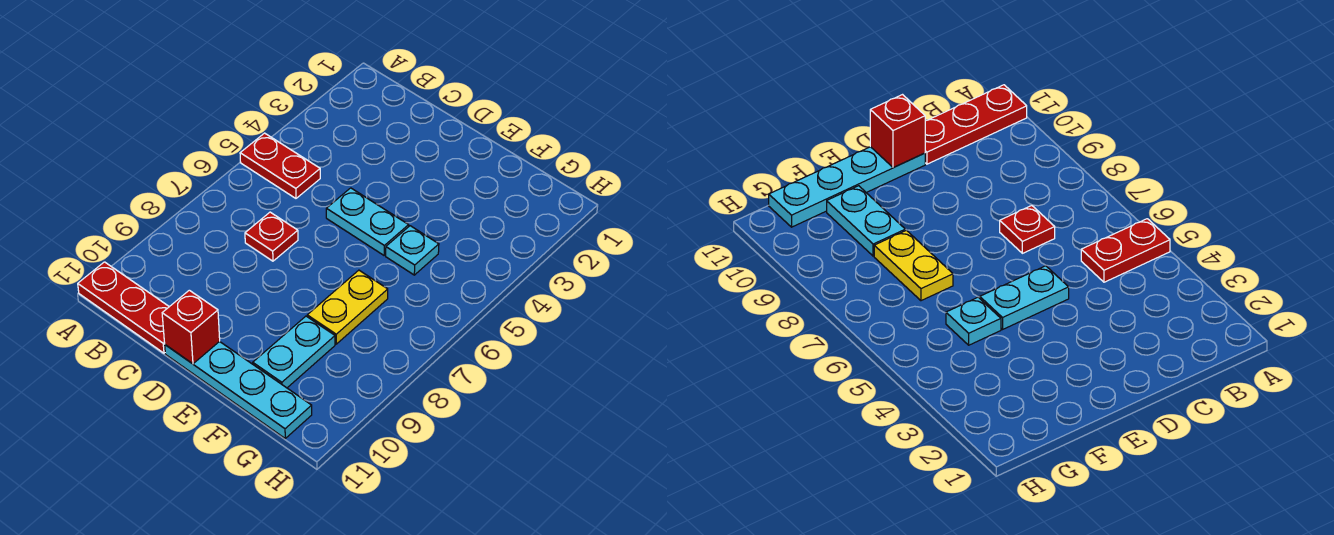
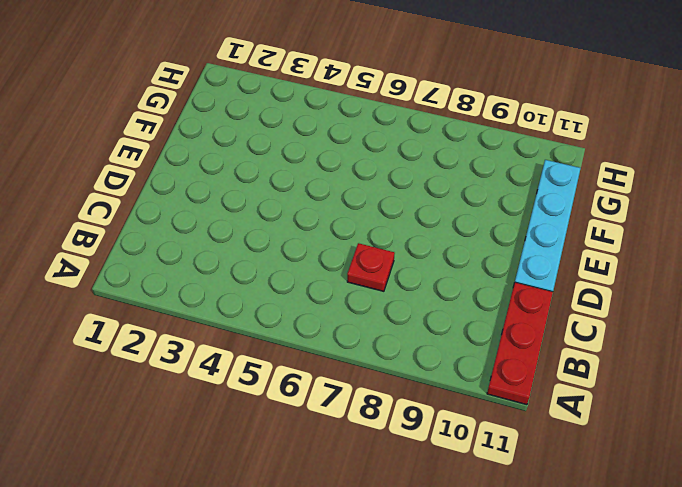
none -> red plate A5:B5 level 1
none -> cyan plate D5:E5 level 1

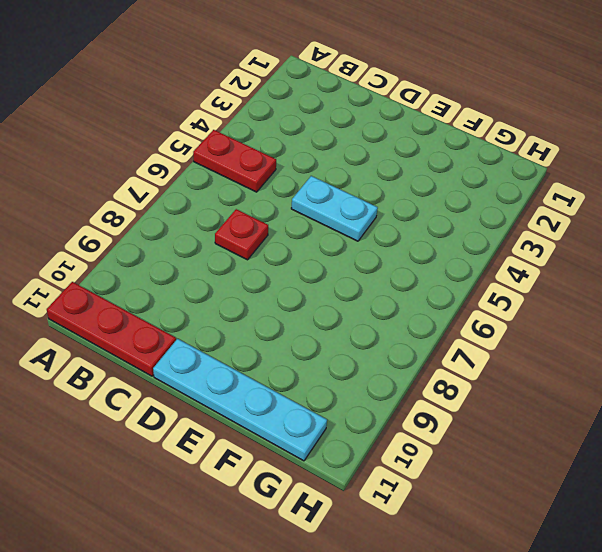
none -> cyan plate F5 level 1
none -> yellow plate F7:F8 level 1

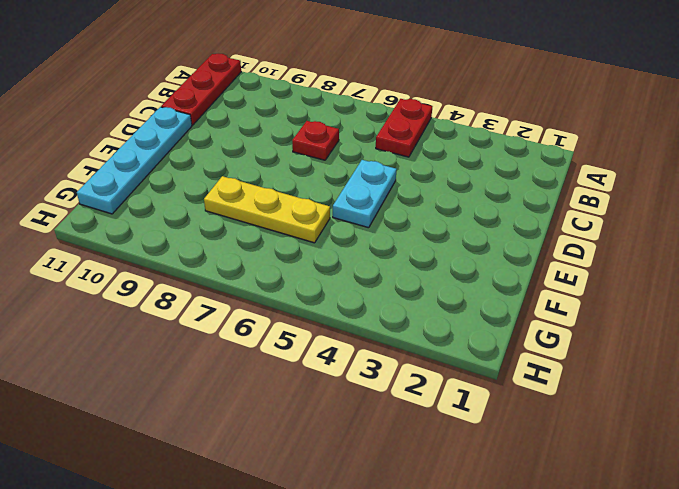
yellow plate F6:F8 level 1 -> yellow plate F7:F8 level 1
none -> cyan plate F5 level 1
none -> cyan plate F9:F10 level 1

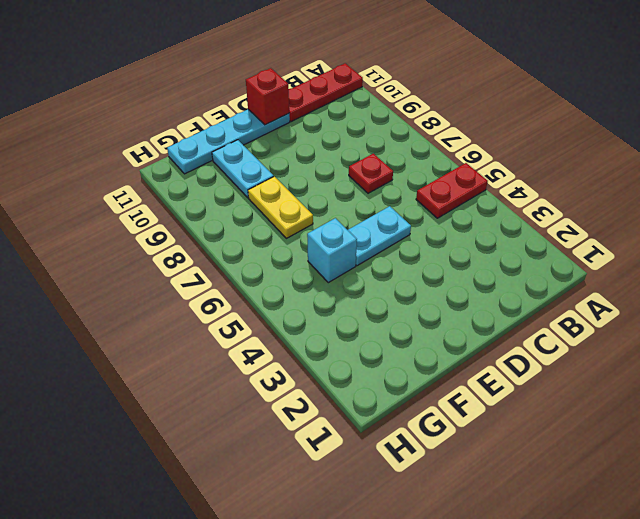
cyan brick F5 level 1 -> cyan plate F5 level 1

